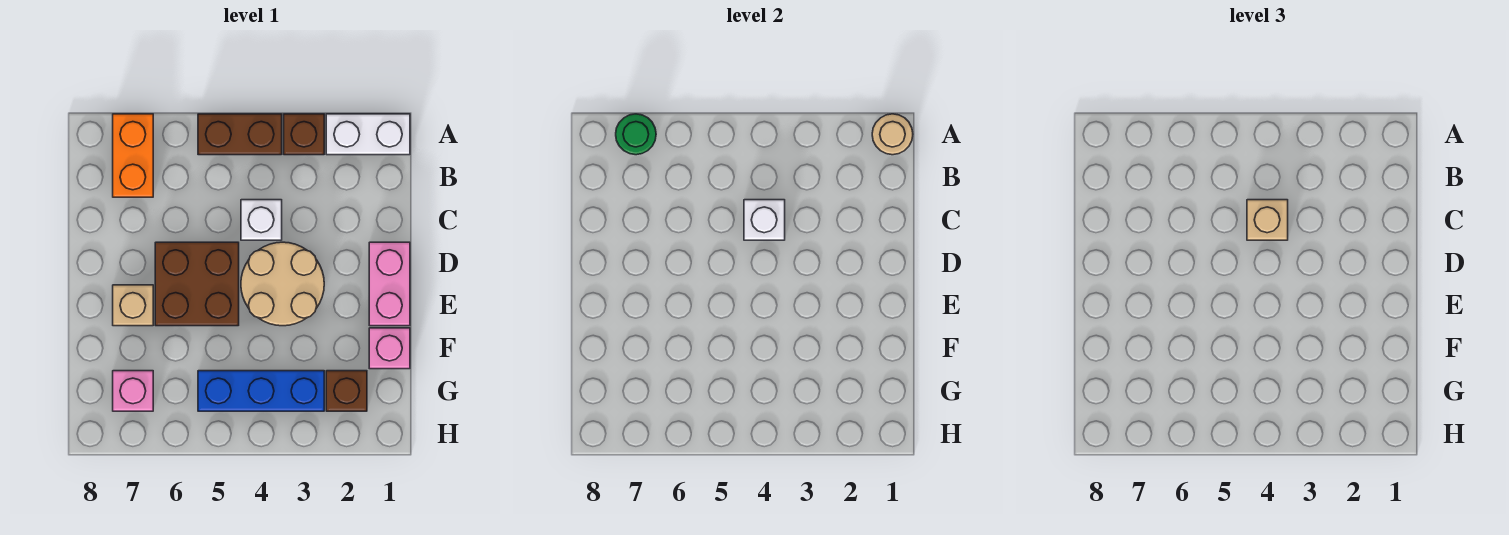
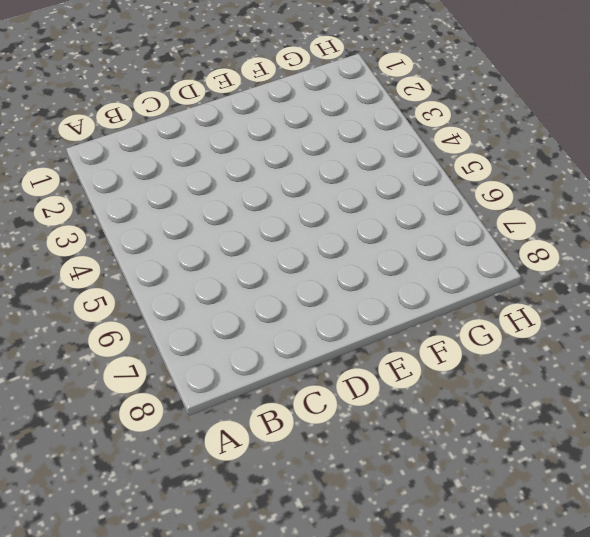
none -> white brick A1:A2 level 1
none -> brown brick A3 level 1
none -> brown brick A4:A5 level 1

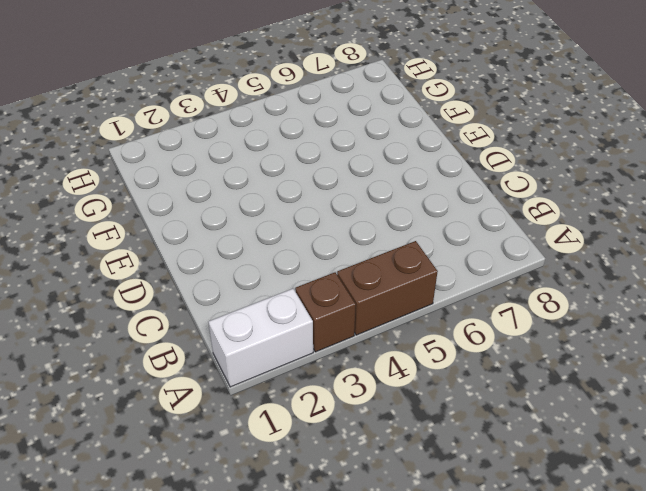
none -> orange brick A7:B7 level 1
none -> white brick C4 level 1
none -> pink brick D1:E1 level 1

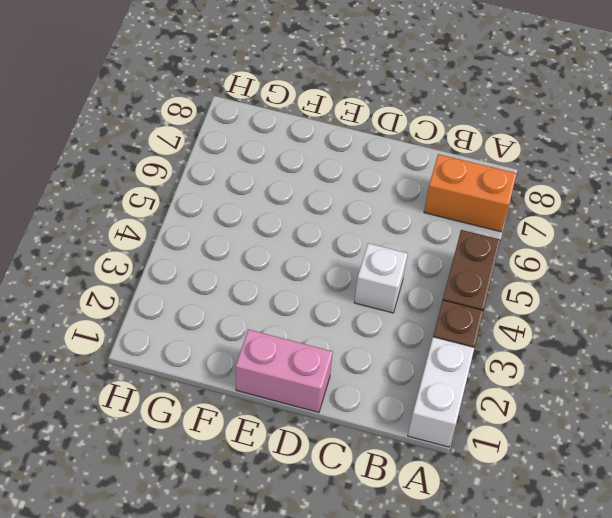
none -> tan round brick D3:E4 level 1
none -> brown brick D5:E6 level 1
none -> tan brick E7 level 1

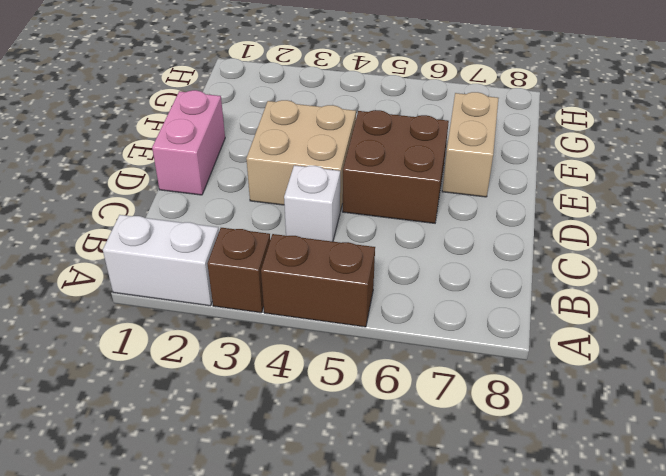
tan brick D3:E4 level 1 -> tan round brick D3:E4 level 1
tan brick E7:F7 level 1 -> tan brick E7 level 1
none -> orange brick A7:B7 level 1
none -> pink brick F1 level 1
none -> brown brick G2 level 1

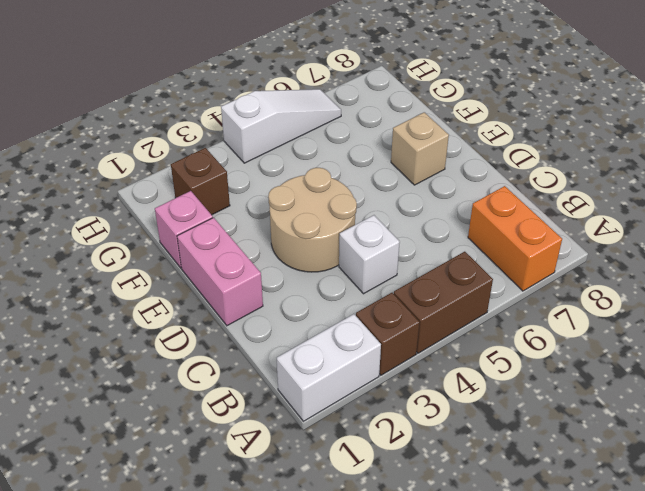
white slope H4:H6 level 1 top 4 -> none
none -> brown brick D5:E6 level 1
none -> blue brick G3:G5 level 1
none -> pink brick G7 level 1

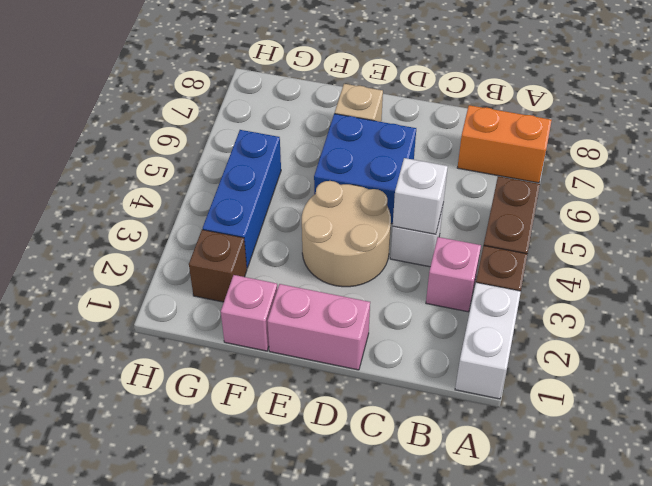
pink brick B3 level 1 -> pink brick G7 level 1
blue brick D5:E6 level 1 -> brown brick D5:E6 level 1
none -> tan round brick A1 level 2
none -> green round brick A7 level 2
none -> tan brick C4 level 3

